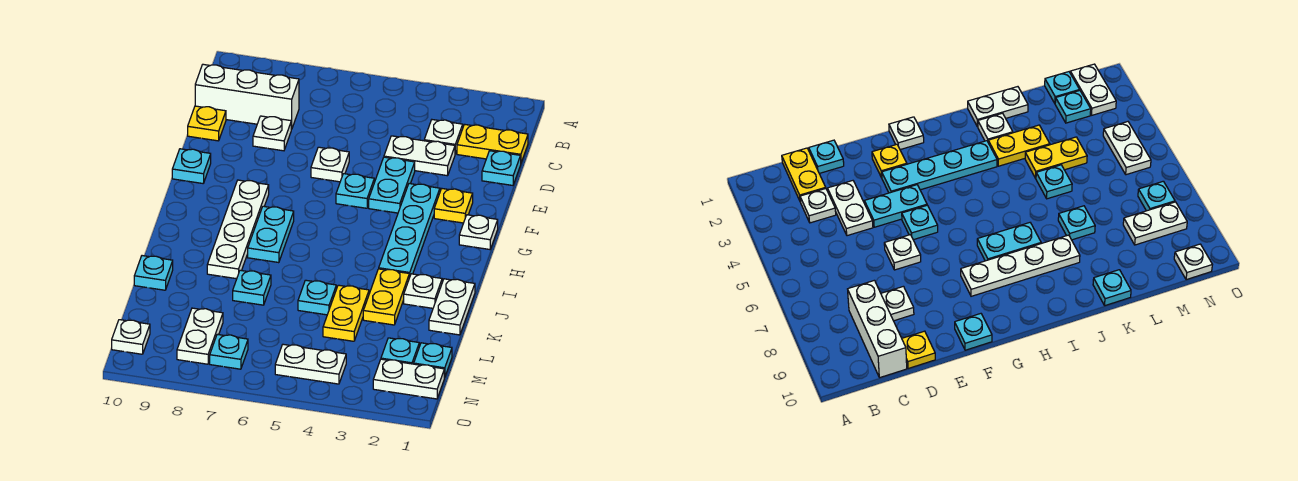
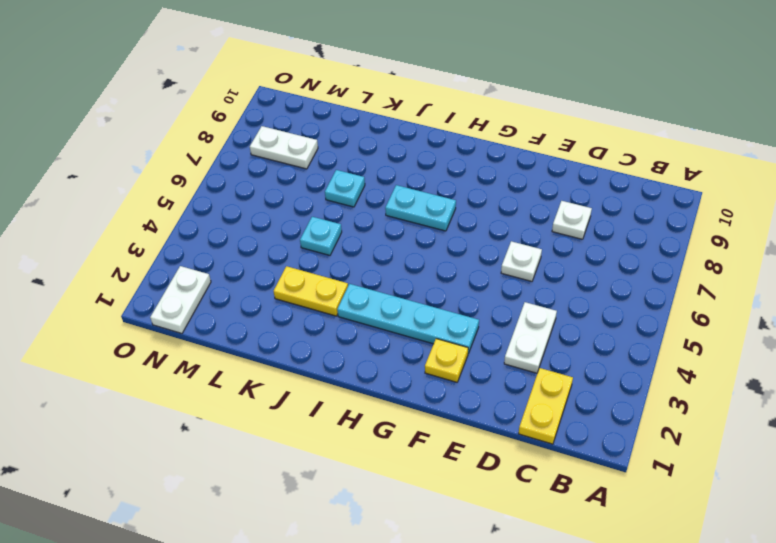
none -> white plate C3 level 1
none -> white brick C8:C10 level 1
none -> cyan plate D1 level 1
none -> yellow plate D10 level 1

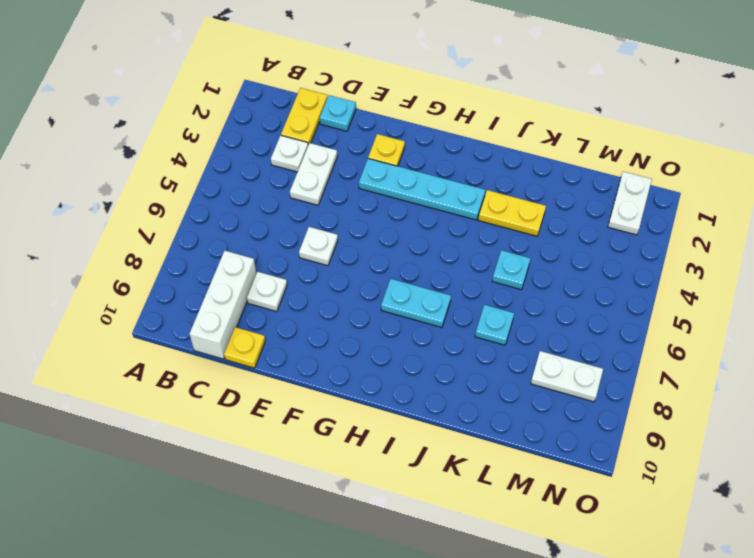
none -> cyan plate E4:F4 level 1
none -> cyan plate F5 level 1
none -> cyan plate F10 level 1
none -> white plate G1 level 1

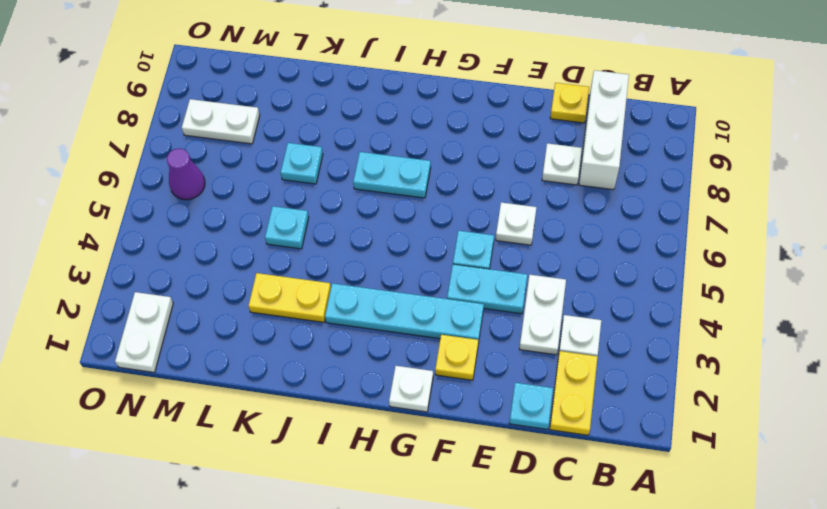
purple cone N6 level 1 -> none
none -> cyan plate F10 level 1
none -> white plate G8:J8 level 1
none -> white plate J1:K1 level 1
none -> white plate J2 level 1

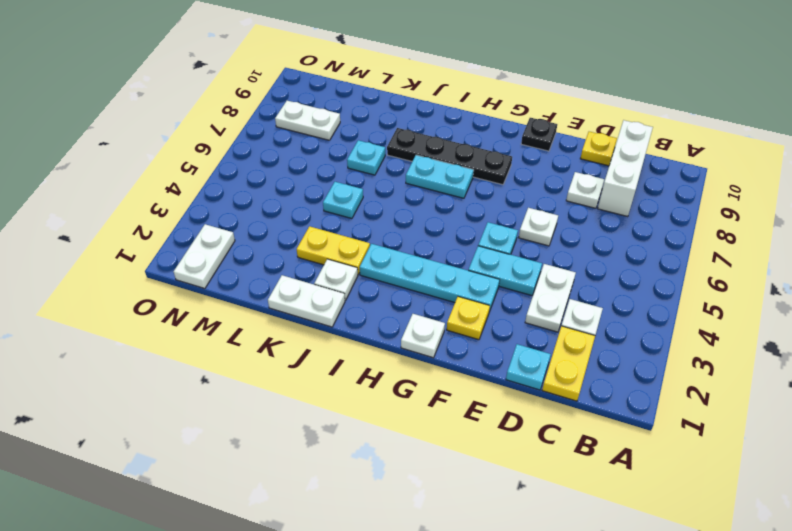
black plate F10 level 1 -> cyan plate F10 level 1
black plate G8:J8 level 1 -> white plate G8:J8 level 1
none -> yellow plate K4:L4 level 1
none -> cyan plate K10 level 1
none -> cyan plate M1 level 1
none -> cyan plate M2 level 1

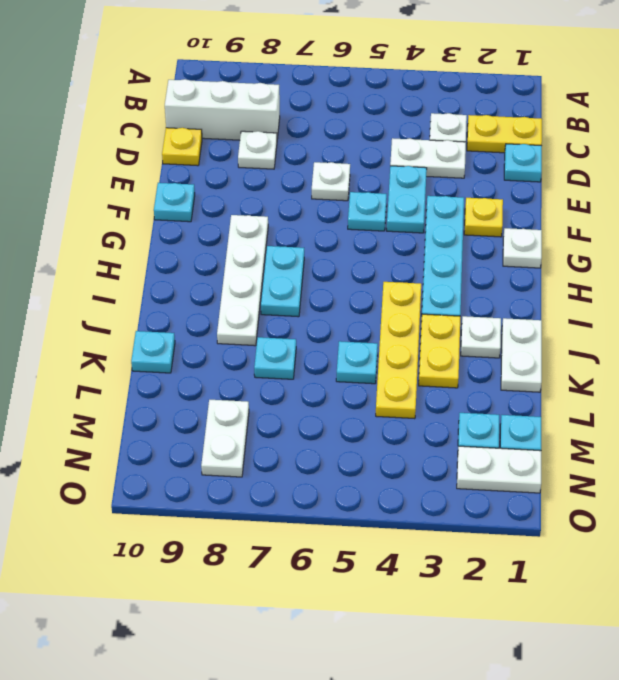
yellow plate I4:L4 level 1 -> yellow plate K4:L4 level 1
none -> white plate N4:N5 level 1
none -> cyan plate N7 level 1
none -> white plate N10 level 1

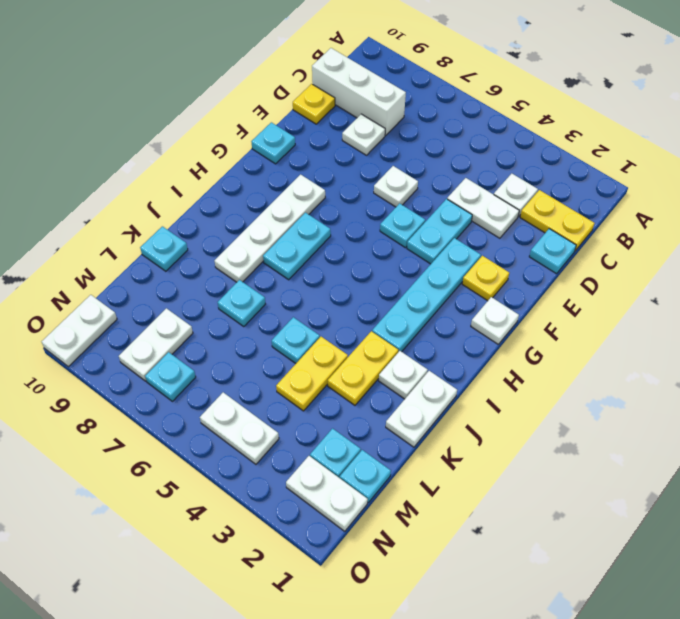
white plate N10:O10 level 1 -> white plate N10 level 1

